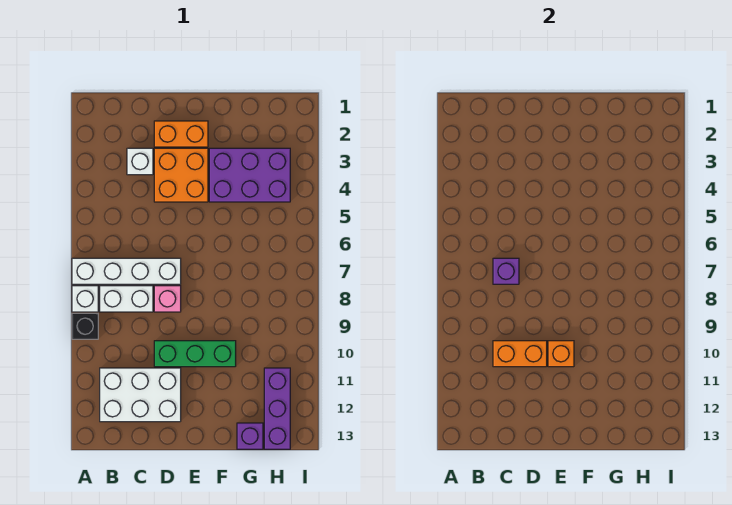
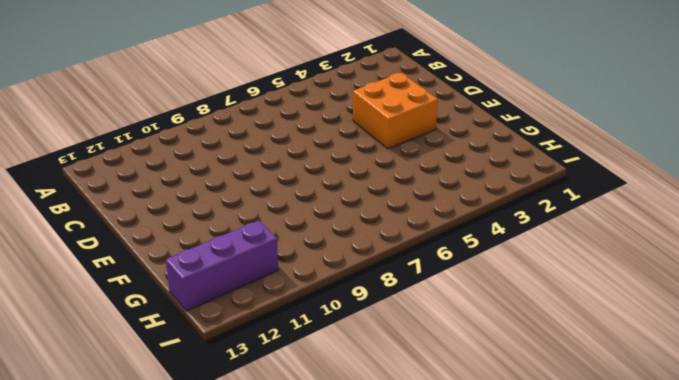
none -> white brick A7:D7 level 1
none -> white brick A8 level 1
none -> black brick A9 level 1

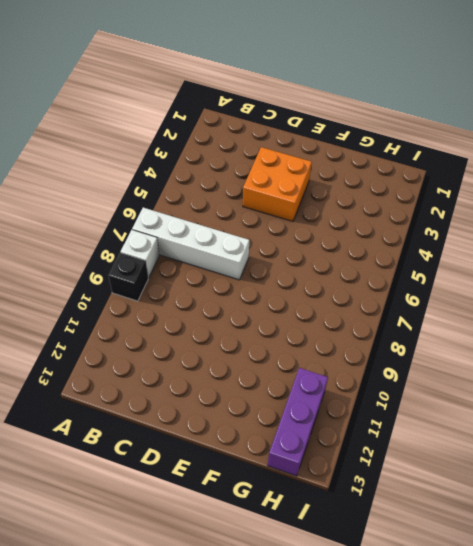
none -> white brick B8:C8 level 1
none -> white brick B11:D12 level 1
none -> white brick C3 level 1

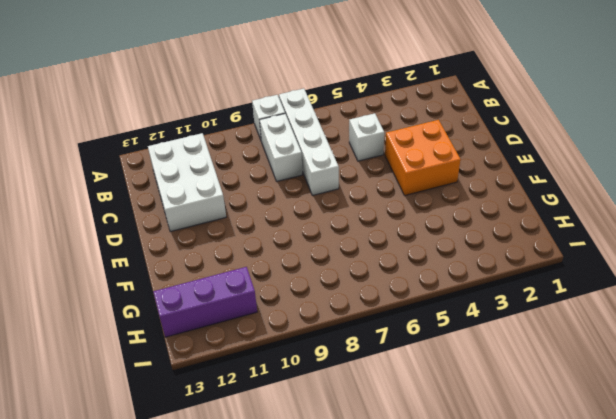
white brick C5 level 1 -> white brick C3 level 1
none -> black brick A9 level 1
none -> orange brick D2:E2 level 1
none -> pink brick D8 level 1

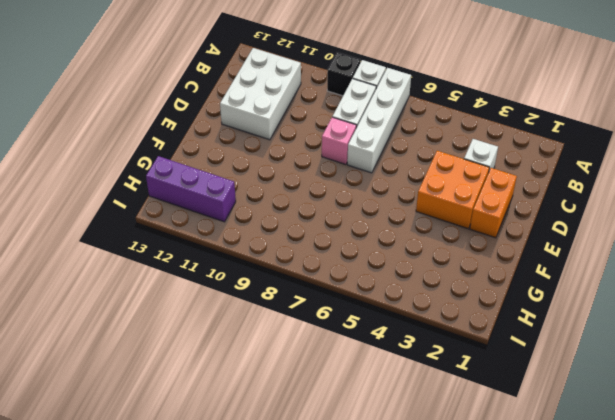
none -> green brick D10:F10 level 1
none -> purple brick F3:H4 level 1
none -> purple brick G13 level 1

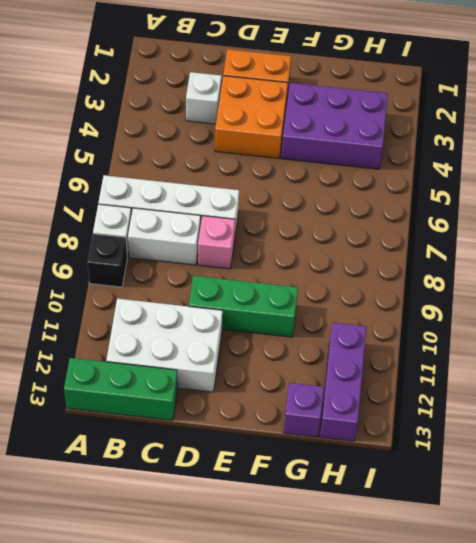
green brick A13:C13 level 1 -> none
none -> purple brick C7 level 2
none -> orange brick C10:D10 level 2
none -> orange brick E10 level 2

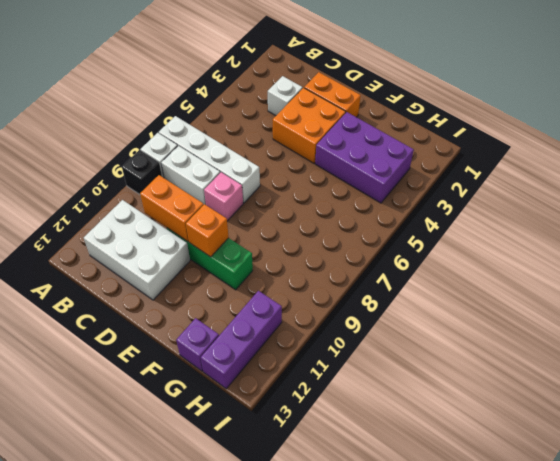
none -> purple brick C7 level 2

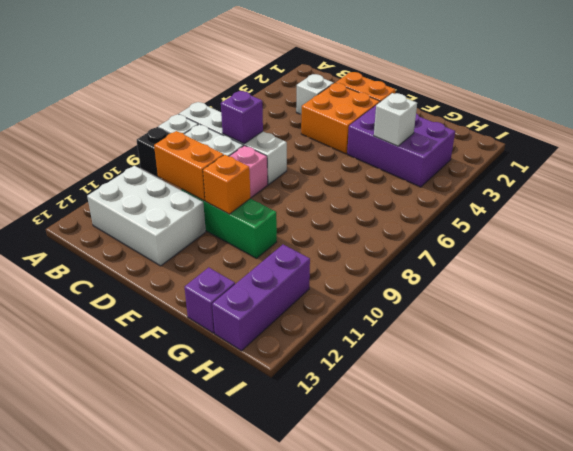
white brick G4 level 2 -> none

